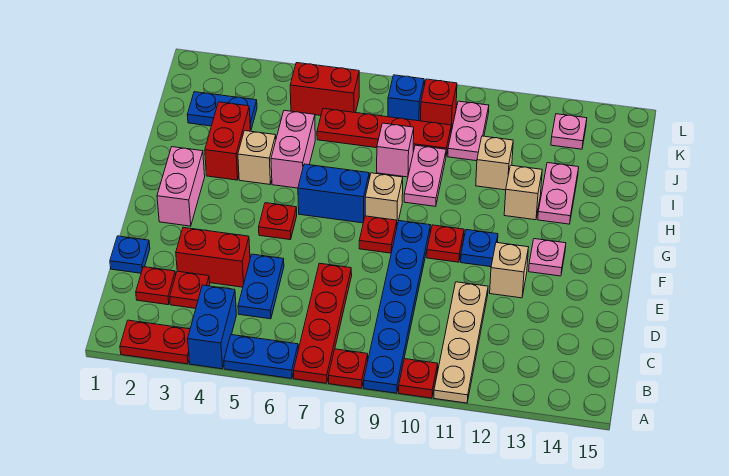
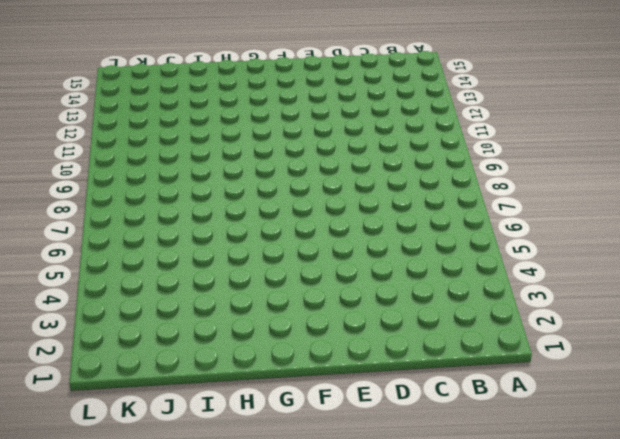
none -> red plate A2:A3 level 1
none -> blue brick A4:B4 level 1
none -> blue plate A5:A6 level 1
none -> red plate A7:D7 level 1

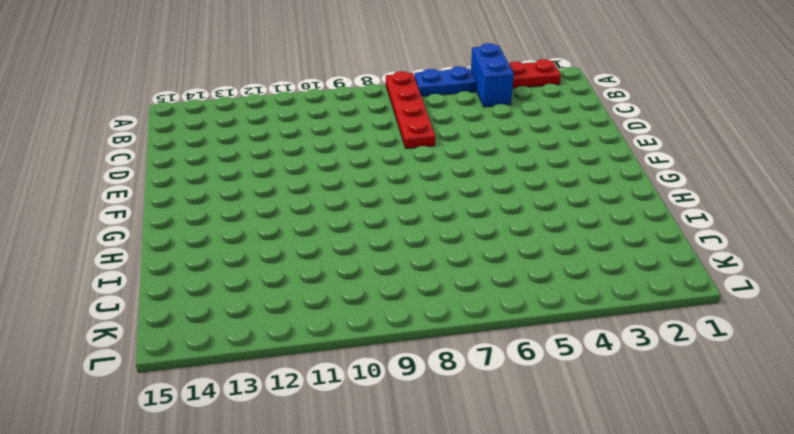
none -> red plate A8 level 1
none -> blue plate A9:F9 level 1
none -> red plate A10 level 1
none -> tan plate A11:D11 level 1

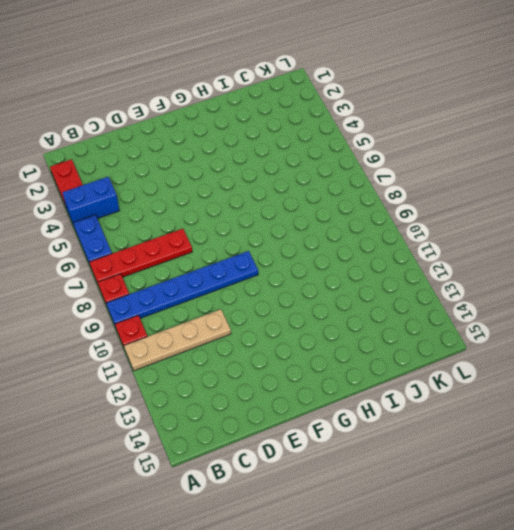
none -> red plate C2 level 1
none -> red plate C3 level 1
none -> blue plate C5:D5 level 1
none -> blue plate D1 level 1

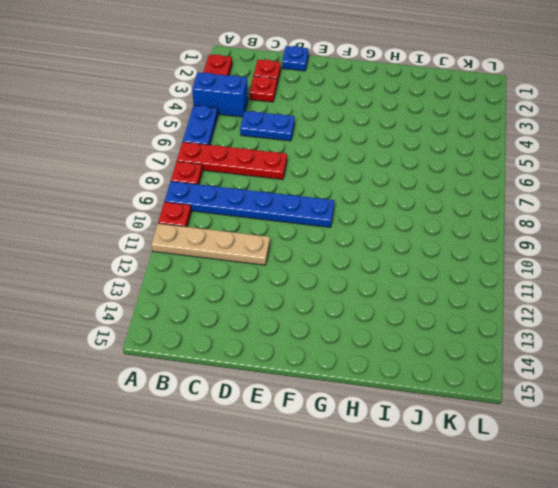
none -> red brick D3:D4 level 1
none -> tan brick E12 level 1
none -> pink brick F2:G2 level 1
none -> red plate F5 level 1

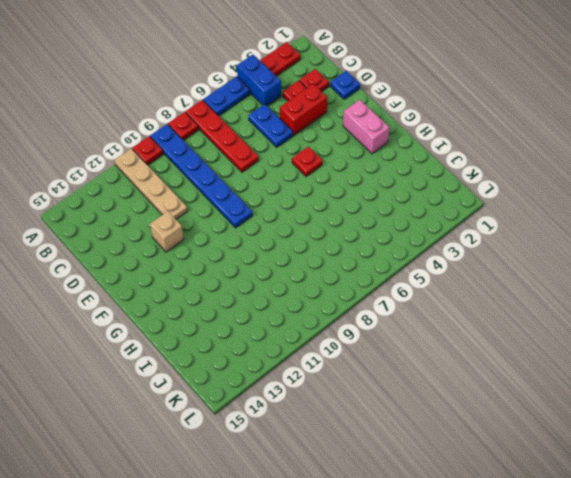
none -> red plate F8 level 1
none -> red plate F10 level 1
none -> blue plate F11 level 1
none -> pink plate F13 level 1

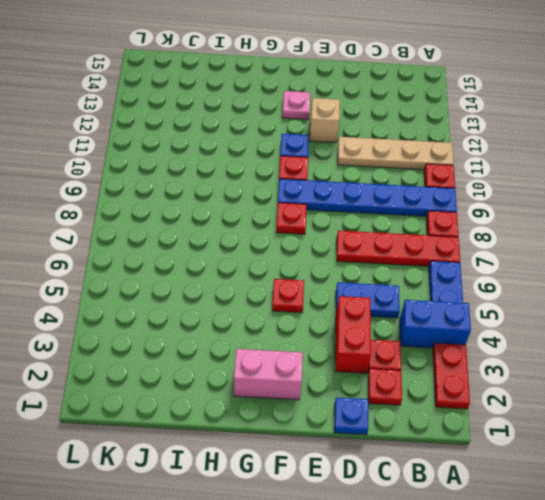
none -> blue brick G6:G7 level 1
none -> tan brick G8 level 1
none -> red brick H3:I3 level 1
none -> tan brick H4 level 1

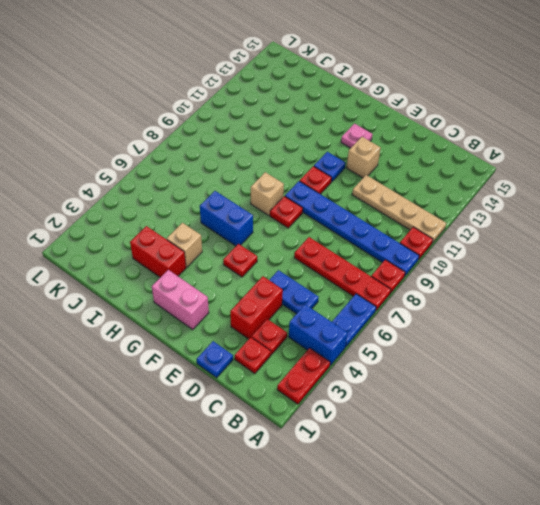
blue brick G6:H6 level 1 -> blue brick G6:G7 level 1
none -> pink brick H5:I5 level 1
none -> pink plate H9:I9 level 1
none -> tan brick H12 level 1
none -> pink plate H13:I13 level 1

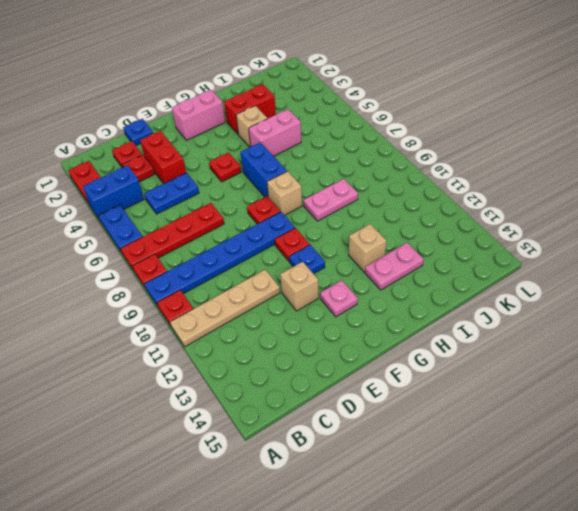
none -> pink brick I8 level 1
none -> tan brick I11 level 1
none -> blue plate J2:J3 level 1
none -> red plate J6:J9 level 1

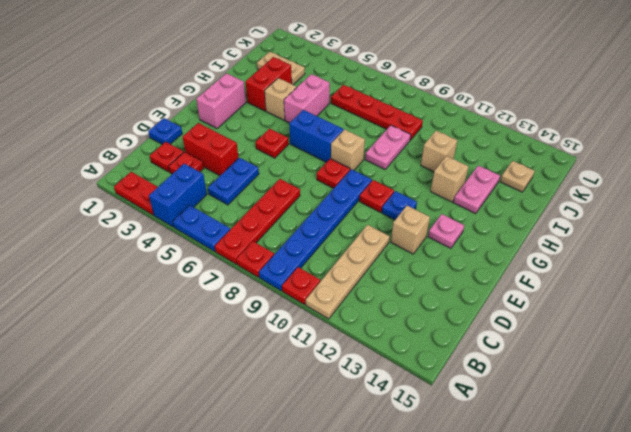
tan plate J2:J3 level 1 -> blue plate J2:J3 level 1
tan plate J14 level 1 -> none
none -> pink brick I8 level 1
none -> pink plate J10:K10 level 1
none -> red brick K5:K6 level 1
none -> blue brick K8 level 1

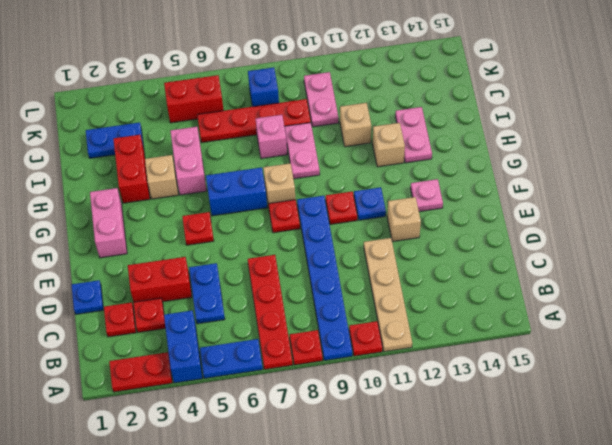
none -> red brick K9 level 1
none -> pink plate K13 level 1

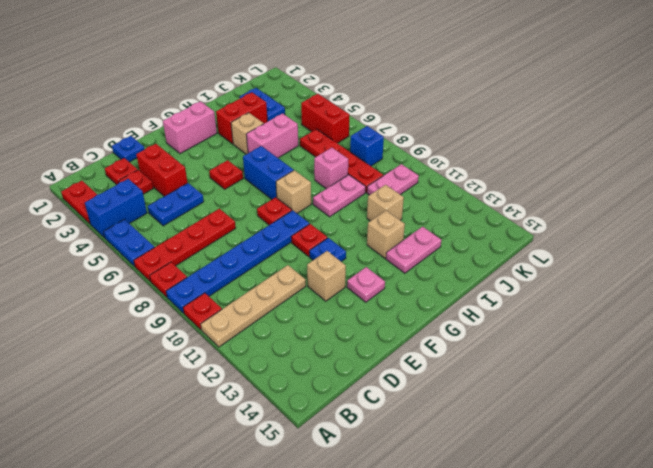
none -> red brick K9 level 1
none -> pink plate K13 level 1

